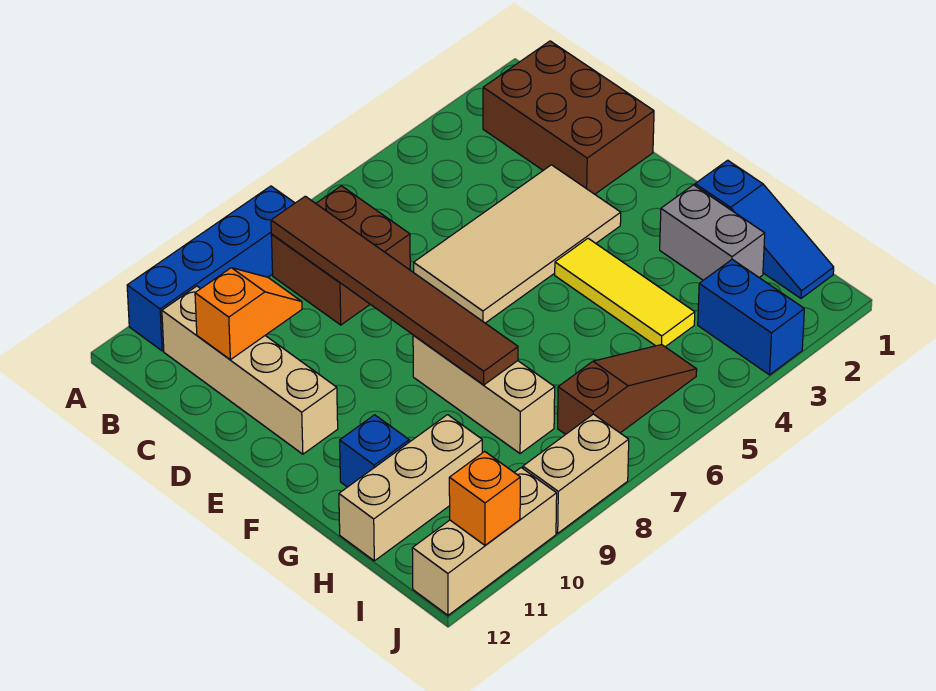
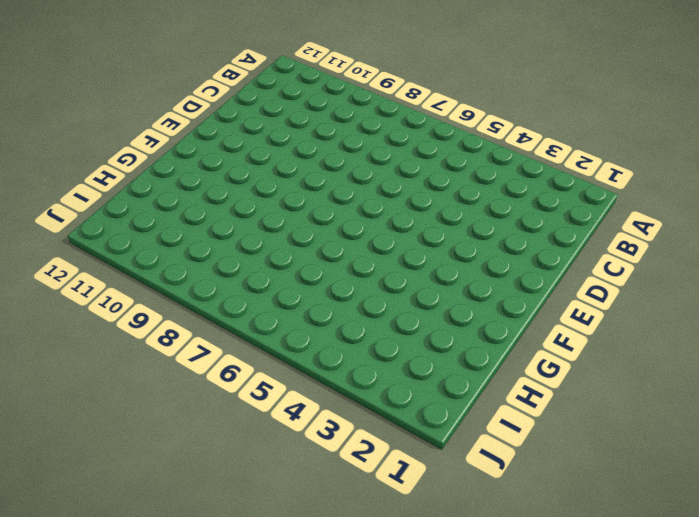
none -> blue brick A8:A11 level 1
none -> brown brick B1:D2 level 1
none -> brown brick B7:C8 level 1

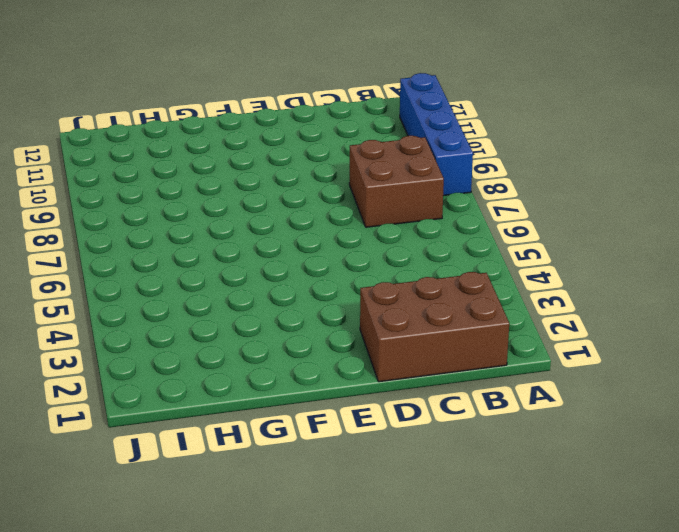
none -> tan brick B11:E11 level 1
none -> tan tile D3:E6 level 1
none -> yellow tile F4:H4 level 1

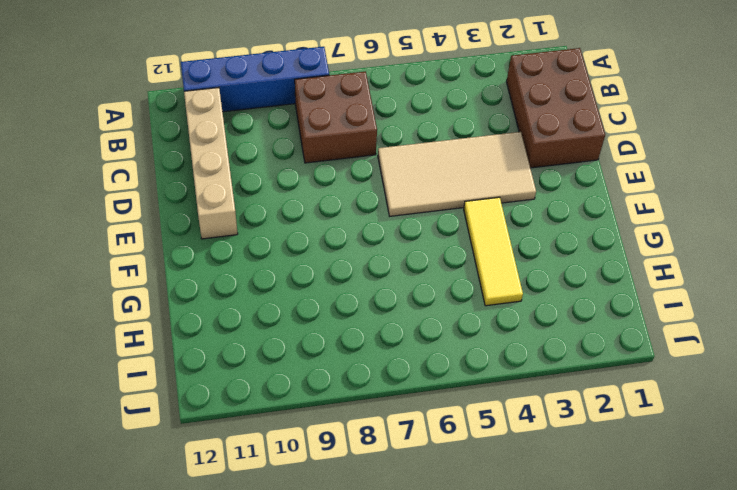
none -> tan brick F8:H8 level 1
none -> blue slope G1:I1 level 1 top G
none -> grey brick G2:H2 level 1

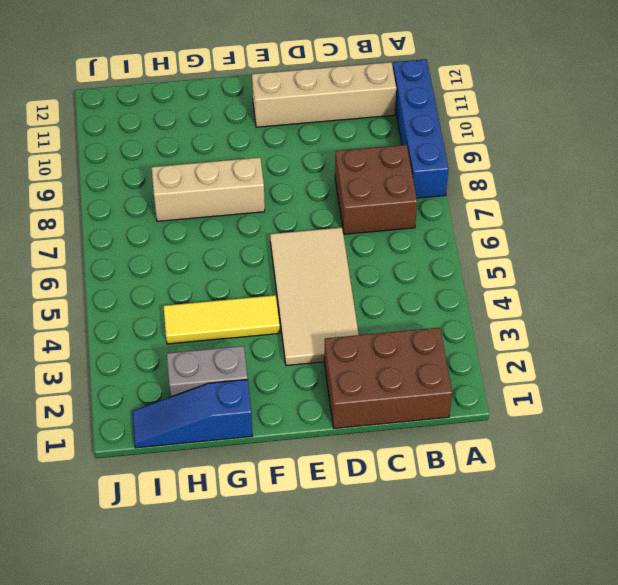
none -> blue brick G11 level 1
none -> tan brick H10:H12 level 1
none -> blue brick I3:J3 level 1

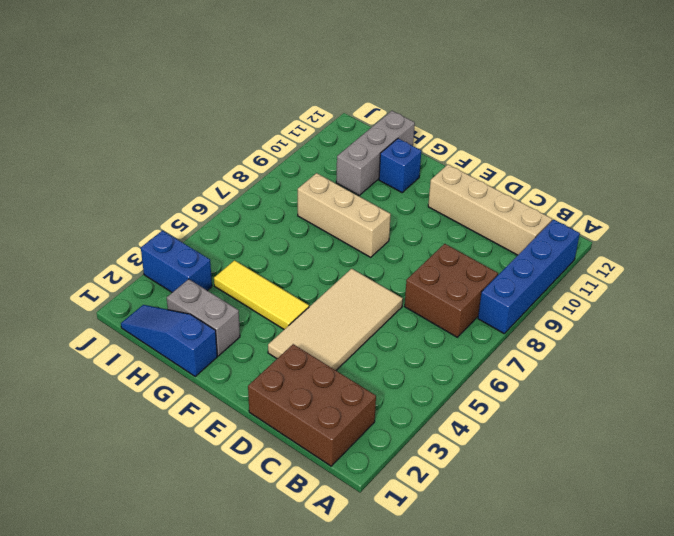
grey brick H10:H12 level 1 -> tan brick H10:H12 level 1
none -> brown slope I5:I7 level 1 top 7
none -> tan brick J8:J9 level 1
none -> tan brick J10:J12 level 1

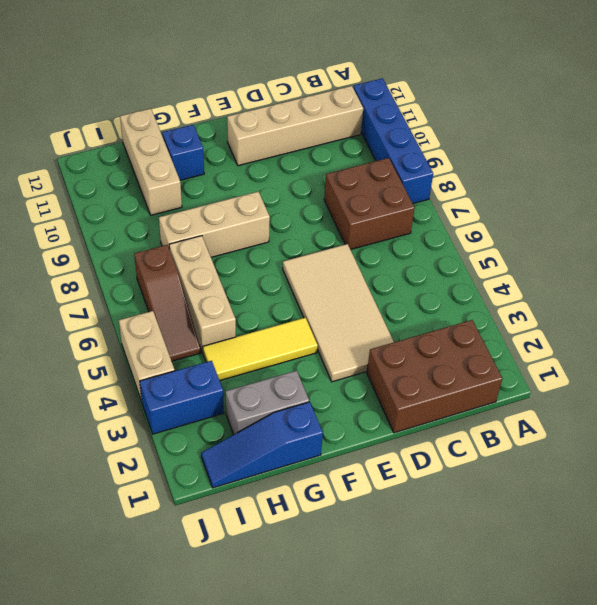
tan brick H5:H7 level 1 -> tan brick J10:J12 level 1
tan brick J4:J5 level 1 -> tan brick J8:J9 level 1
none -> brown tile B8:G8 level 2
none -> orange slope C10:C11 level 2 top 11
none -> orange brick J11 level 2

